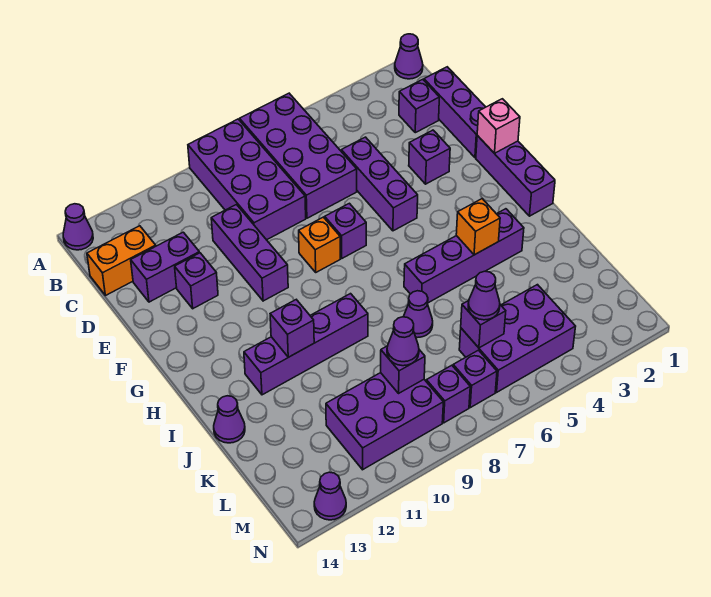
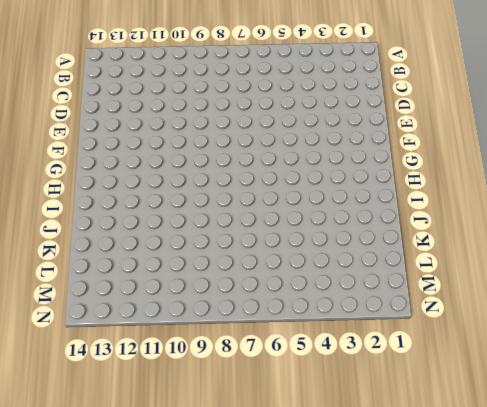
none -> purple cone A1 level 1
none -> purple brick A6:D7 level 1
none -> purple brick A8:D9 level 1
none -> purple cone A14 level 1

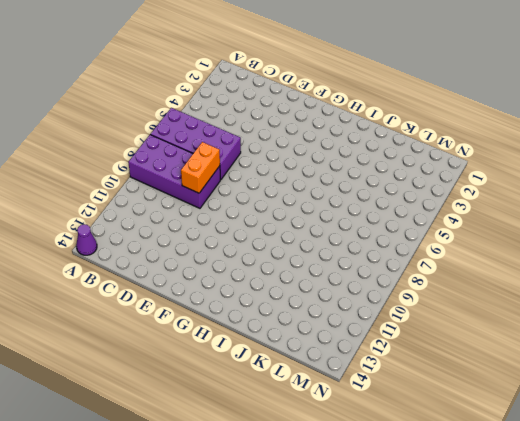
orange brick D8:D9 level 2 -> orange brick C13:C14 level 1
none -> purple cone A1 level 1
none -> purple brick C1:E1 level 1
none -> purple brick C2 level 1
none -> purple brick D5:F5 level 1

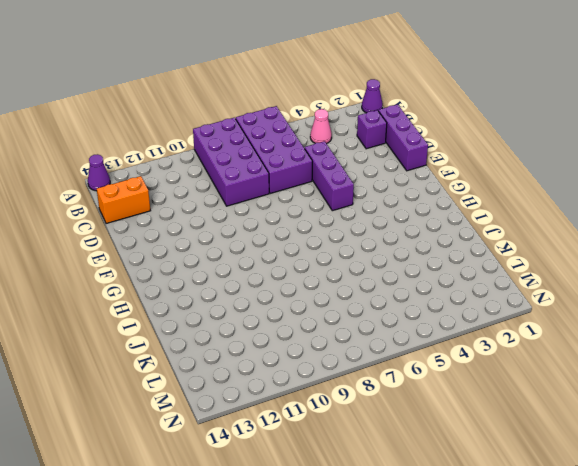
pink cone B4 level 1 -> none
none -> purple brick D10:F10 level 1
none -> purple brick D12:D13 level 1
none -> purple brick E3 level 1
none -> purple brick E12 level 1

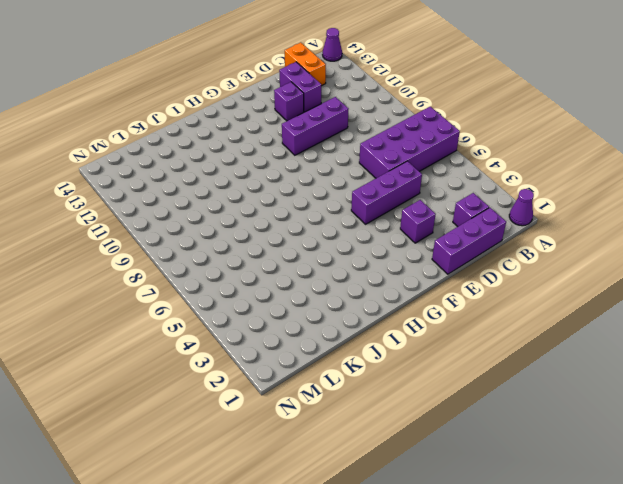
none -> purple brick A8:D9 level 1
none -> purple brick F1:H1 level 1
none -> purple brick F7 level 1
none -> orange brick F8 level 1

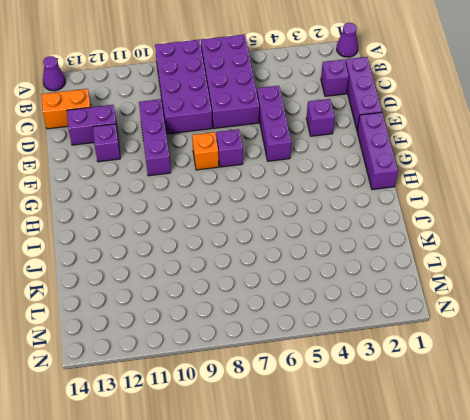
none -> purple brick I3:I6 level 1
none -> purple brick I9:I12 level 1
none -> purple cone J7 level 1
none -> purple cone J14 level 1

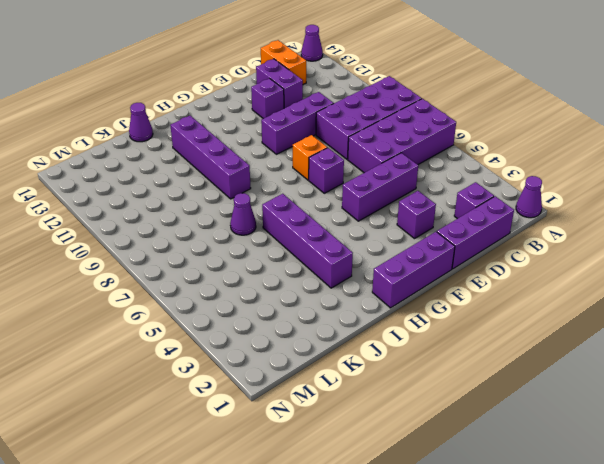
none -> purple brick L4:M6 level 1
none -> purple brick L9:M11 level 1
none -> purple brick M7 level 1
none -> purple brick M8 level 1

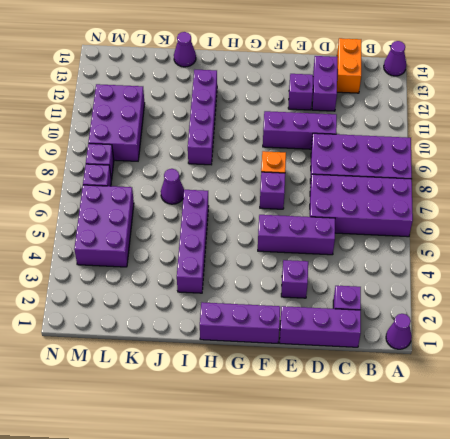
none -> purple cone N13 level 1
none -> pink brick F1 level 2
none -> orange brick I4 level 2
none -> purple brick I11 level 2

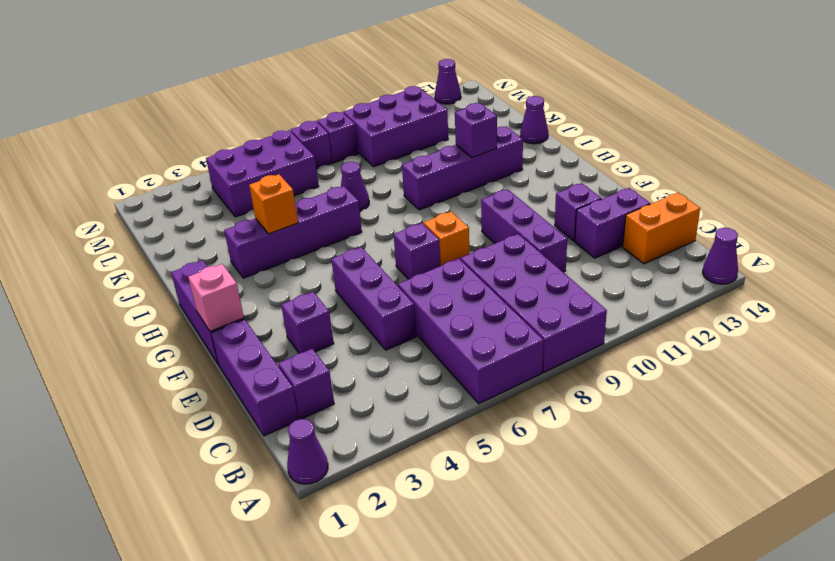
none -> purple brick L6 level 2
none -> purple brick L9 level 2
none -> purple cone L6 level 3
none -> purple cone L9 level 3

